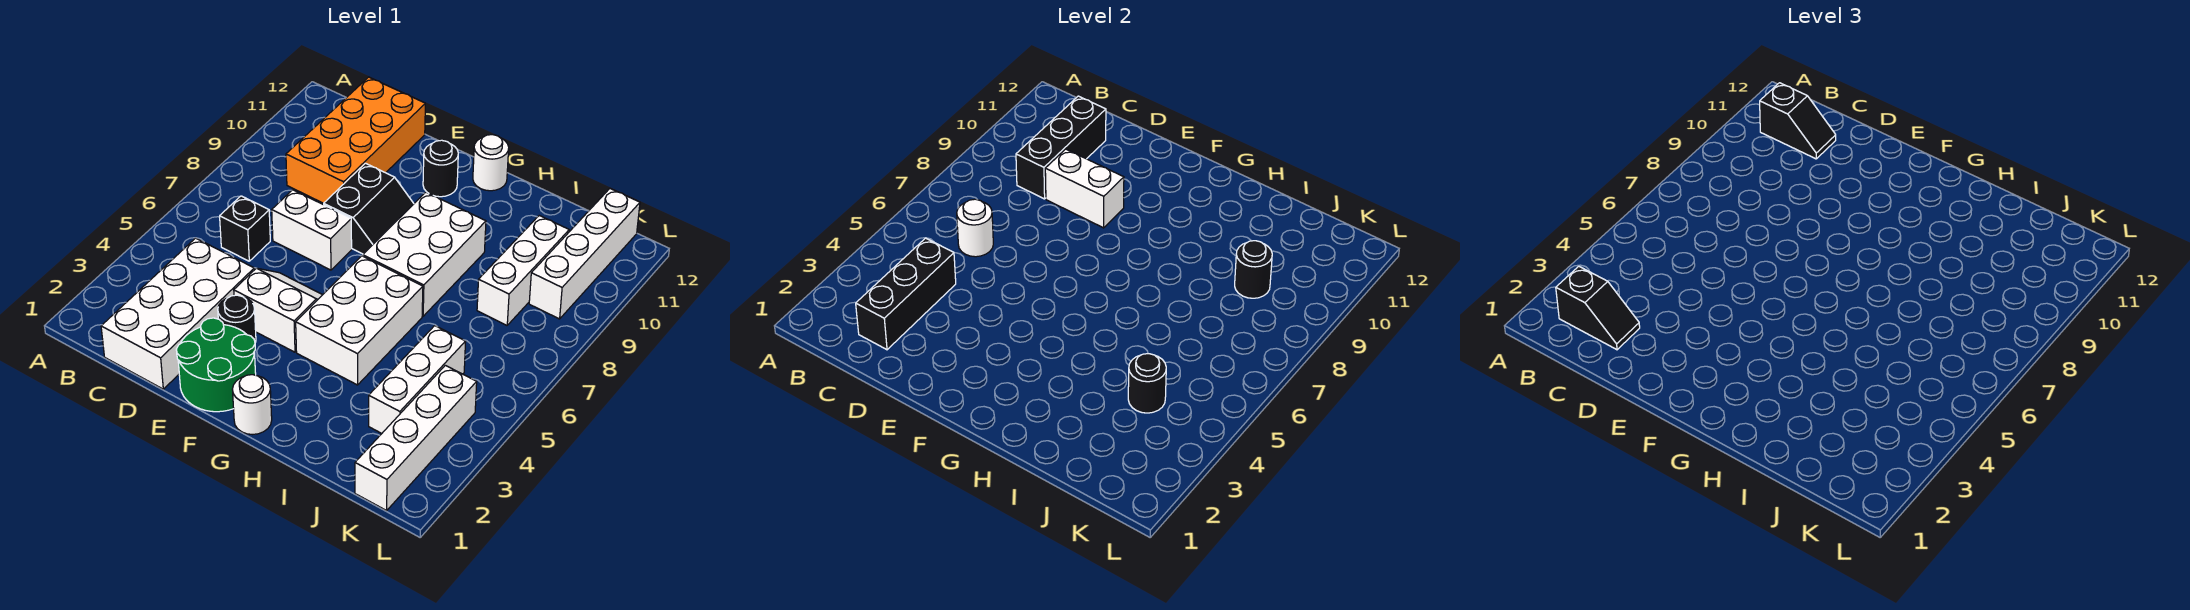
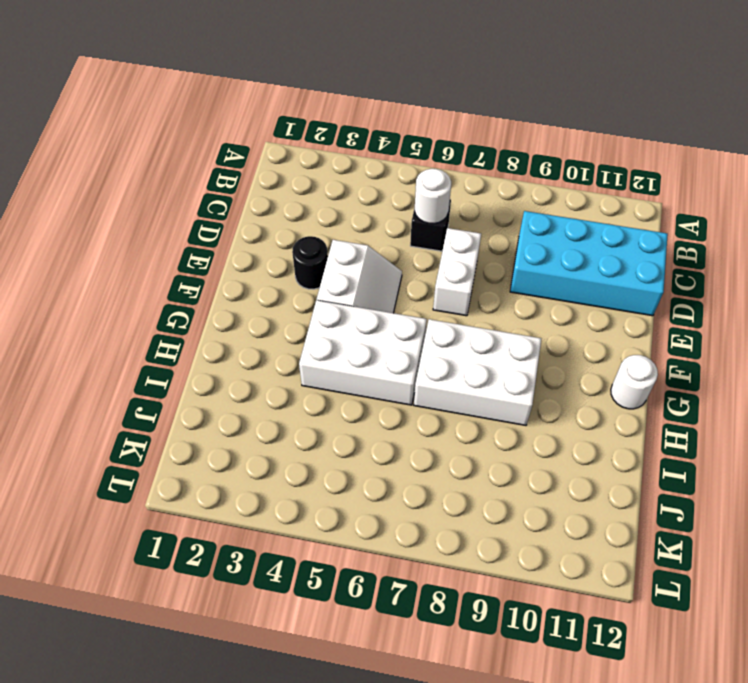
cyan brick C9:D12 level 1 -> orange brick C9:D12 level 1
none -> white brick C1:D4 level 1
none -> green round brick E1:F2 level 1
none -> black slope E8:F9 level 1 top E

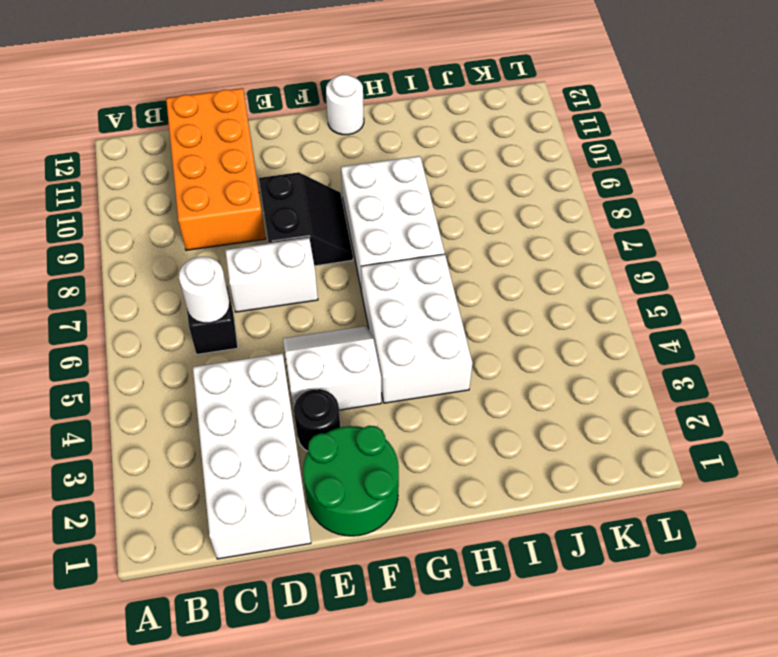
none -> black round brick F11 level 1
none -> white round brick G1 level 1
none -> white brick J3:J5 level 1

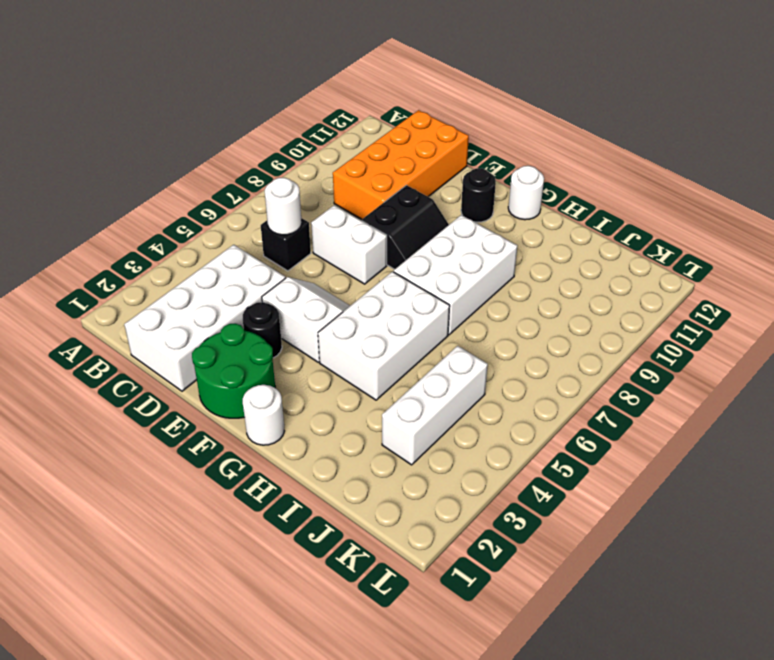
none -> white brick J8:J10 level 1
none -> white brick K1:K4 level 1
none -> white brick K9:K12 level 1

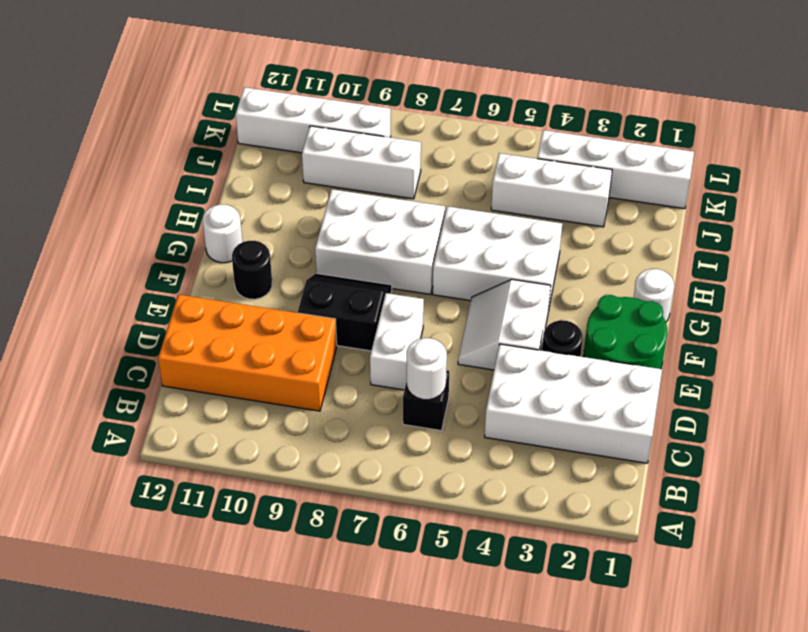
none -> black brick C2:C4 level 2
none -> black brick C9:C11 level 2
none -> white brick D9:E9 level 2

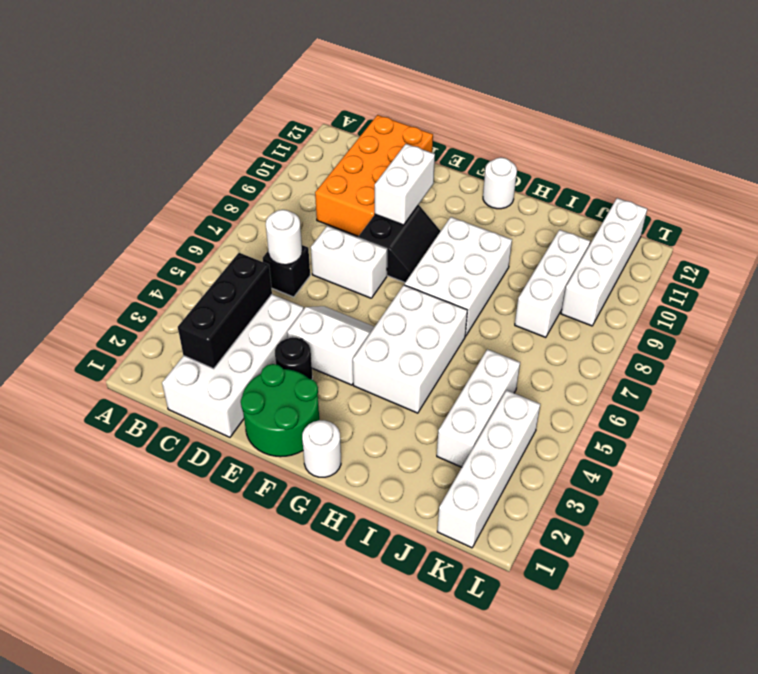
white brick E9:E10 level 2 -> white brick D9:E9 level 2
none -> black round brick F11 level 1
none -> black brick C9:C11 level 2
none -> black round brick J4 level 2

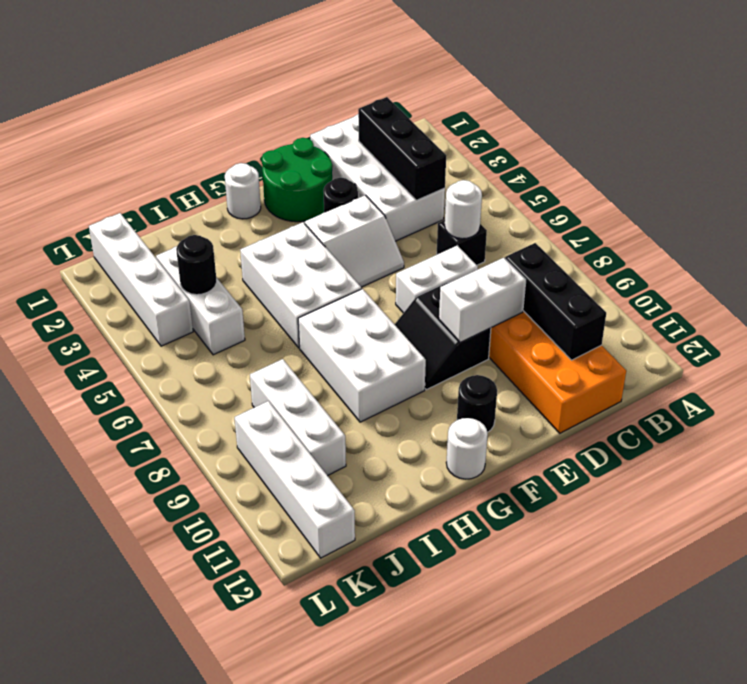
none -> black round brick J9 level 2
none -> black slope B2:C2 level 3 top B
none -> black slope B11:C11 level 3 top B

